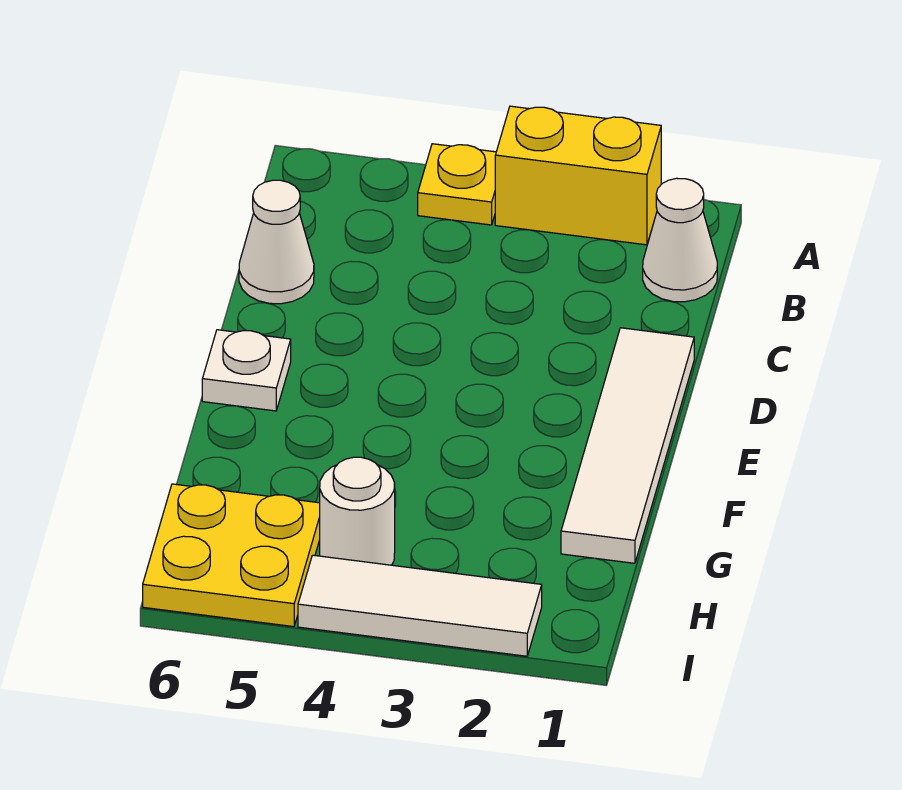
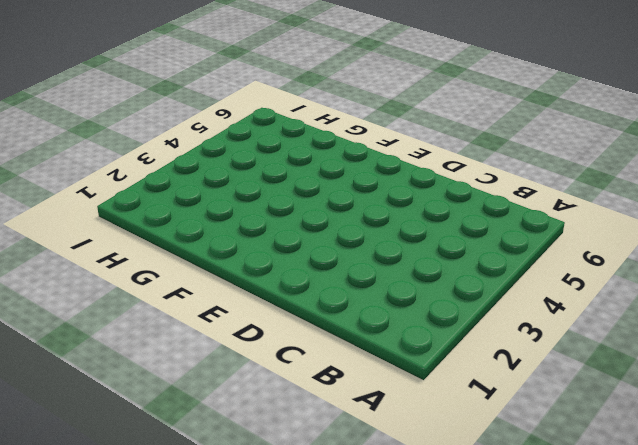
none -> yellow brick A2:A3 level 1
none -> yellow plate A4 level 1

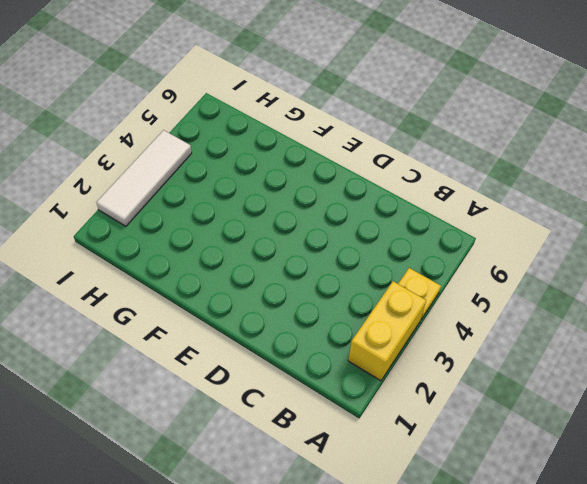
none -> white cone B1 level 1
none -> white cone C6 level 1

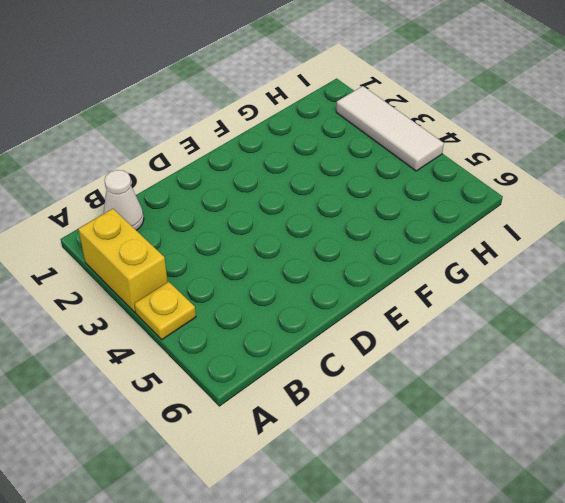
none -> white cone C6 level 1
none -> white tile D1:G1 level 1

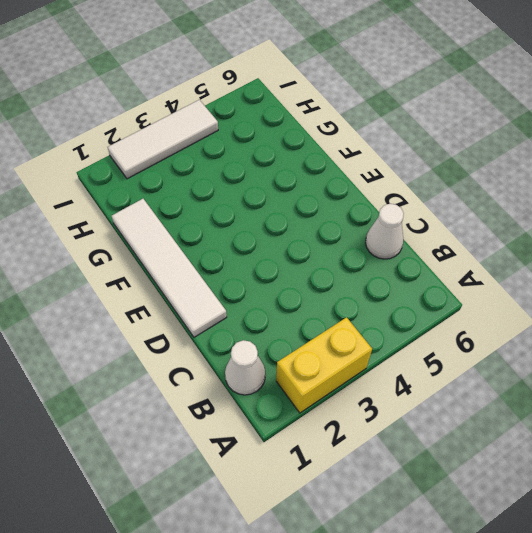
none -> yellow plate A4 level 1
none -> white plate E6 level 1

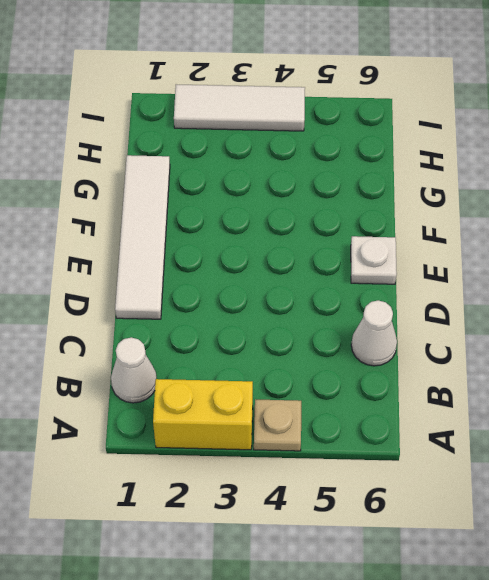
tan plate A4 level 1 -> yellow plate A4 level 1
none -> white round brick H4 level 1
none -> yellow plate H5:I6 level 1

